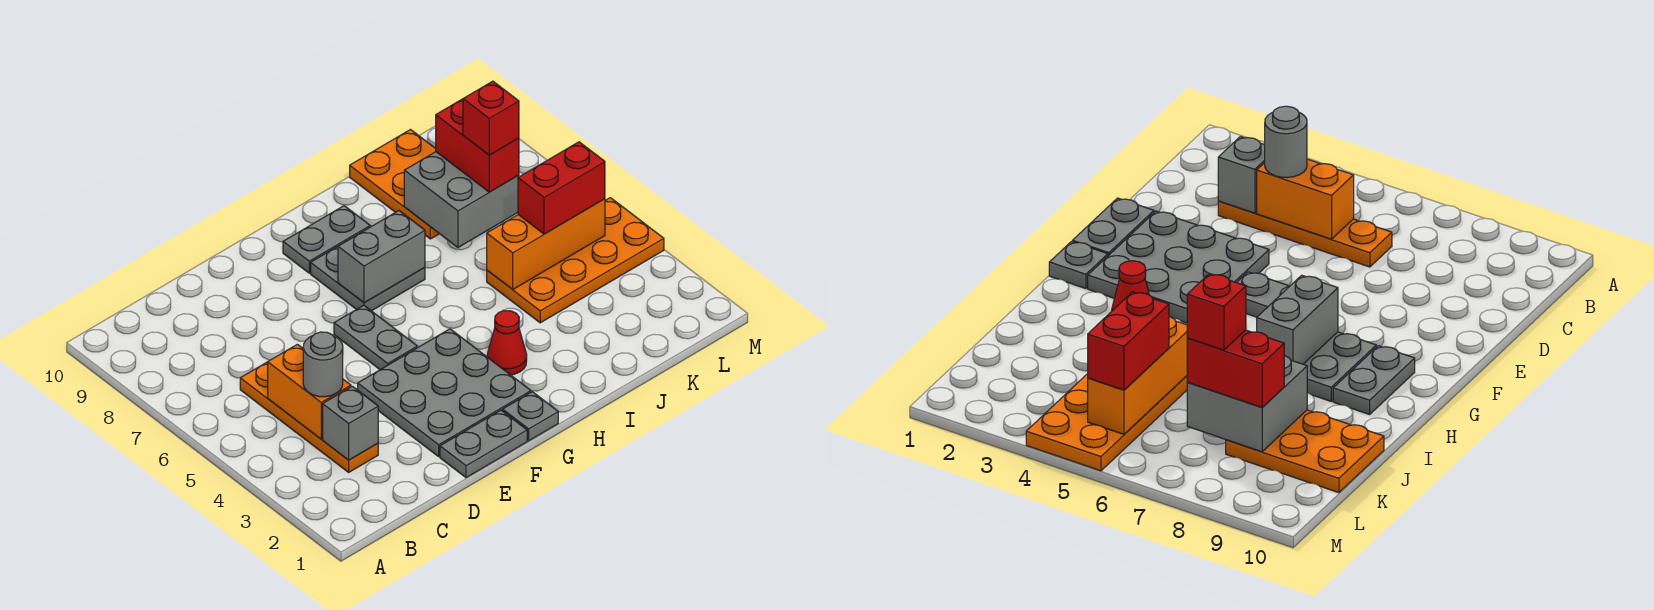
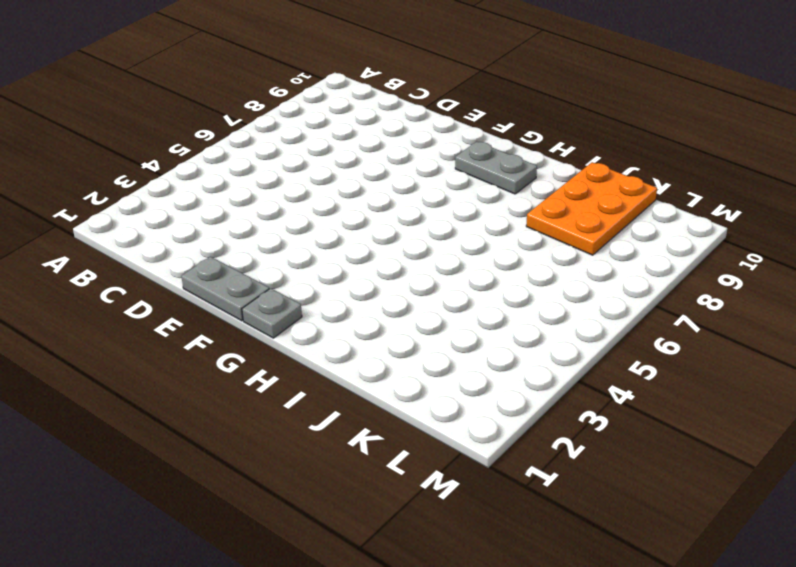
none -> orange plate C3:C6 level 1
none -> grey plate E2:G4 level 1
none -> grey plate F5:F6 level 1

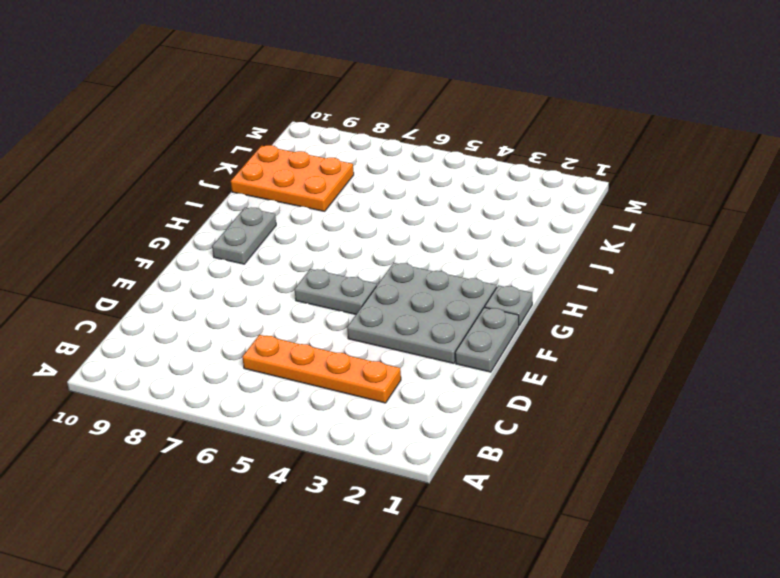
none -> grey plate G7:H8 level 1
none -> red cone H3 level 1
none -> orange plate J4:M5 level 1

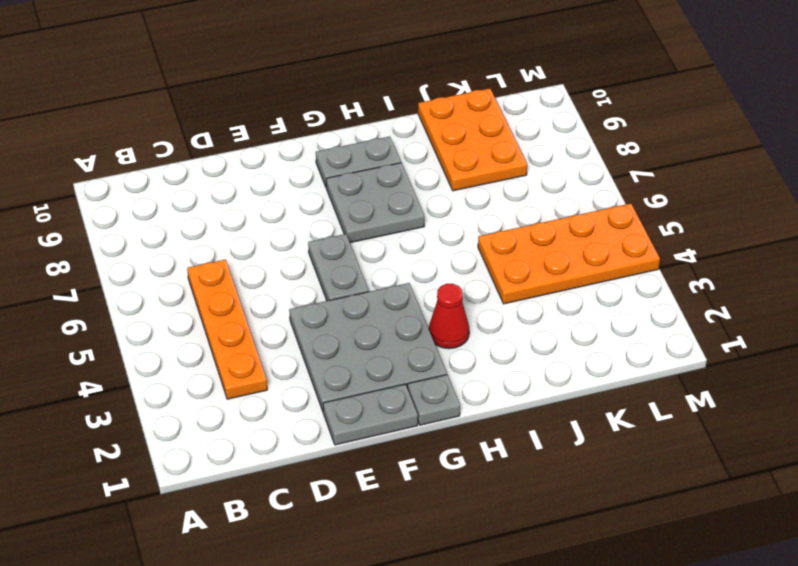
none -> grey brick C3 level 2
none -> orange brick C4:C5 level 2
none -> grey brick G7:H7 level 2

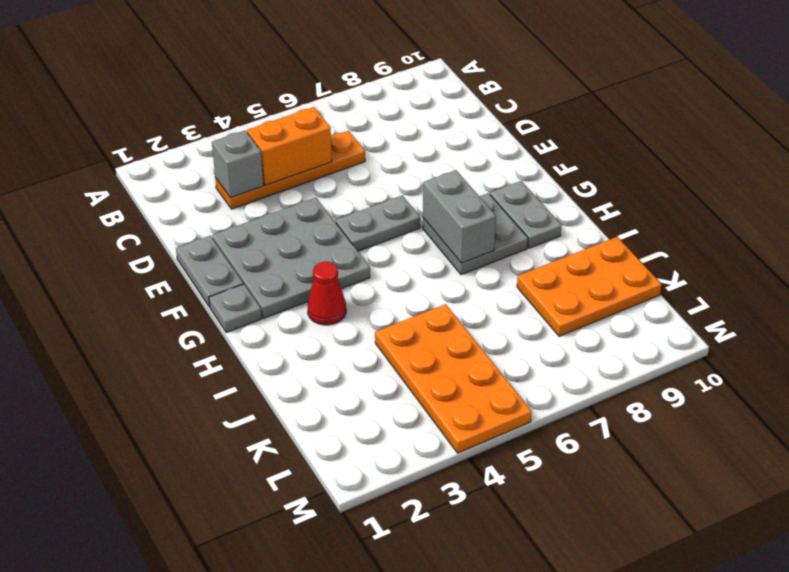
none -> orange brick J5:L5 level 2
none -> grey brick J7:K8 level 2
none -> grey round brick C4 level 3

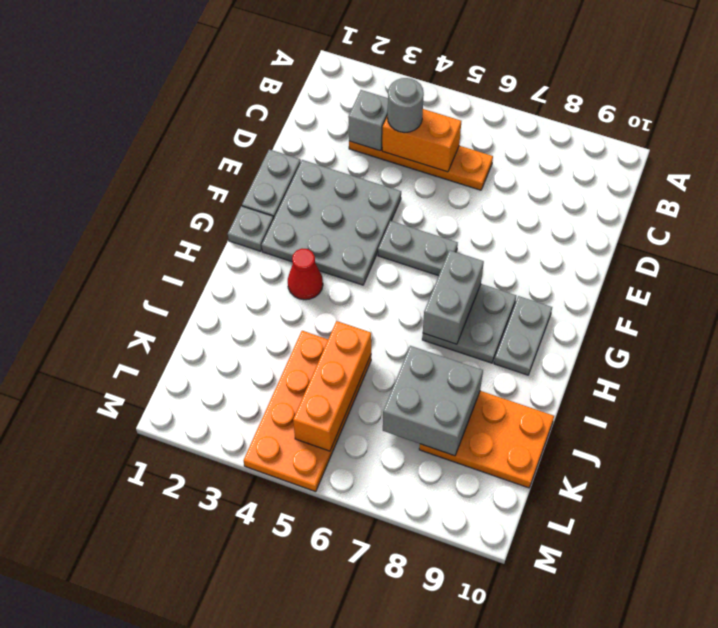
none -> red brick K5:L5 level 3
none -> red brick K7:K8 level 3
none -> red brick K7 level 4

